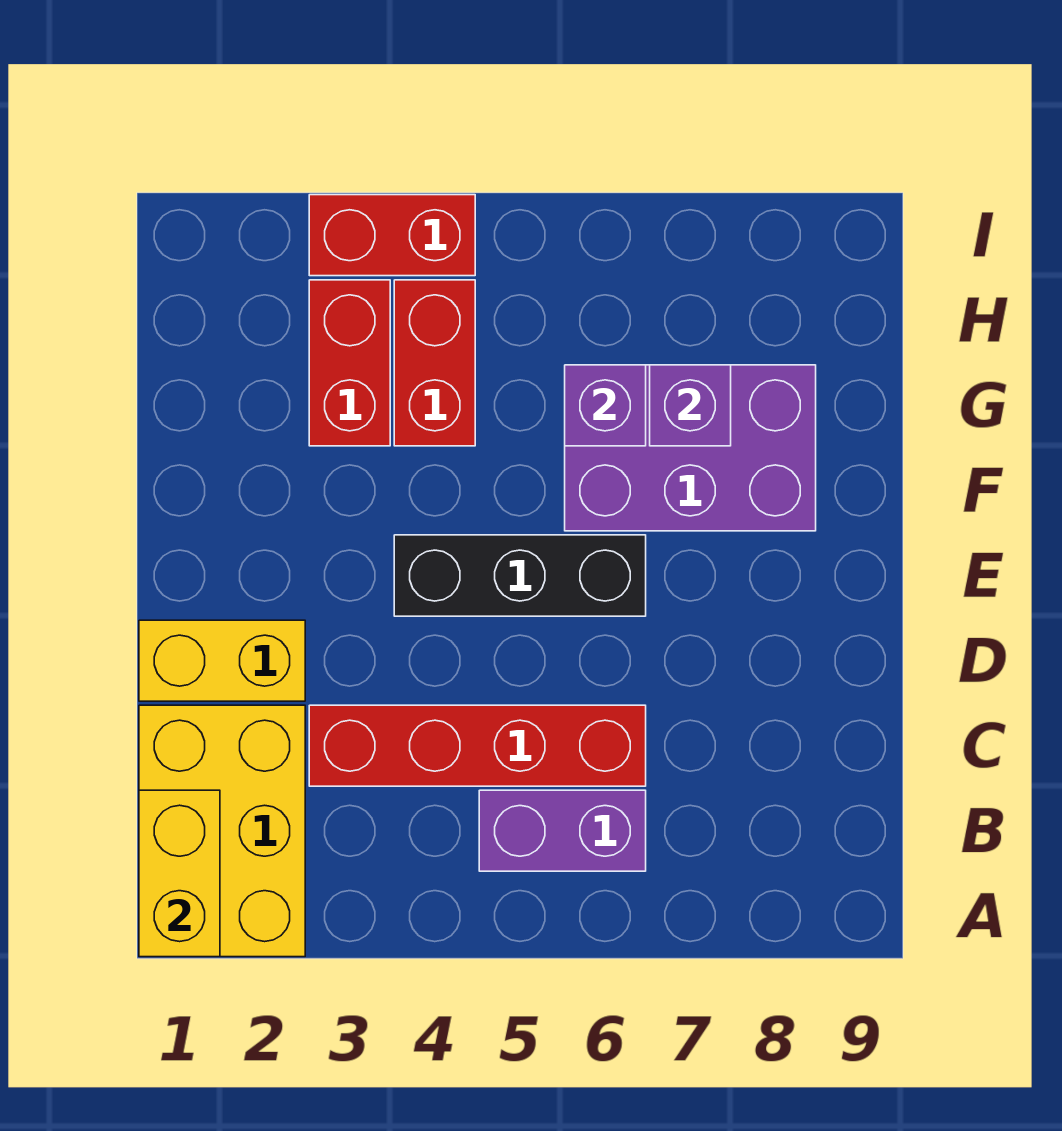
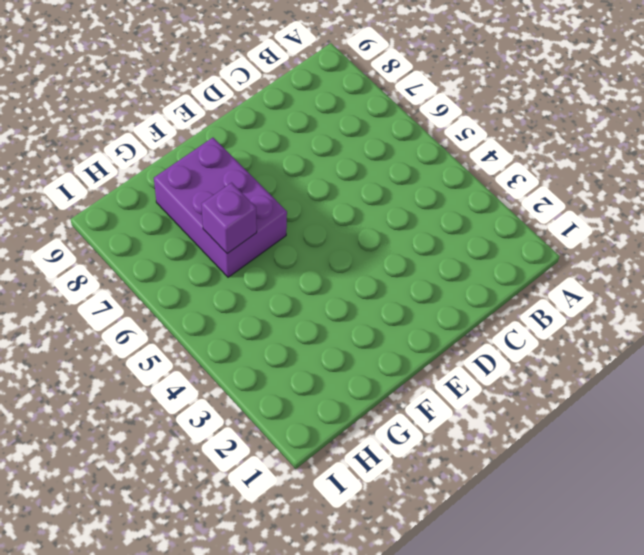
none -> yellow brick A1:C2 level 1
none -> purple brick B5:B6 level 1
none -> red brick C3:C6 level 1

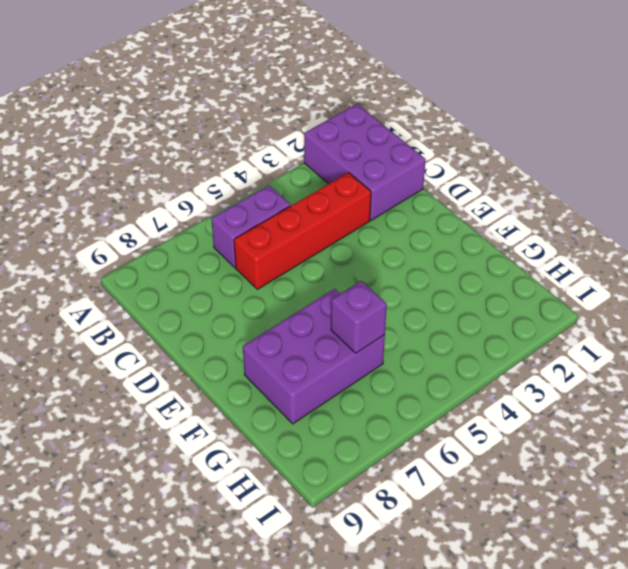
purple brick A1:C2 level 1 -> yellow brick A1:C2 level 1
none -> yellow brick D1:D2 level 1
none -> black brick E4:E6 level 1
none -> red brick G3:H3 level 1

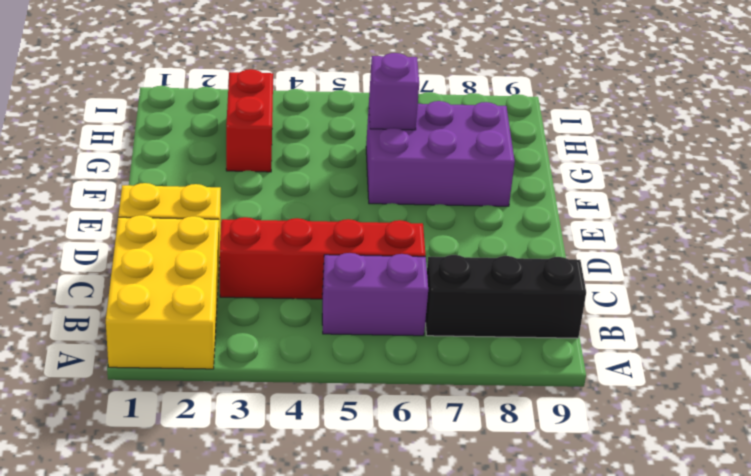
black brick B7:B9 level 1 -> black brick E4:E6 level 1
none -> red brick G4:H4 level 1
none -> red brick I3:I4 level 1
none -> yellow brick A1:B1 level 2

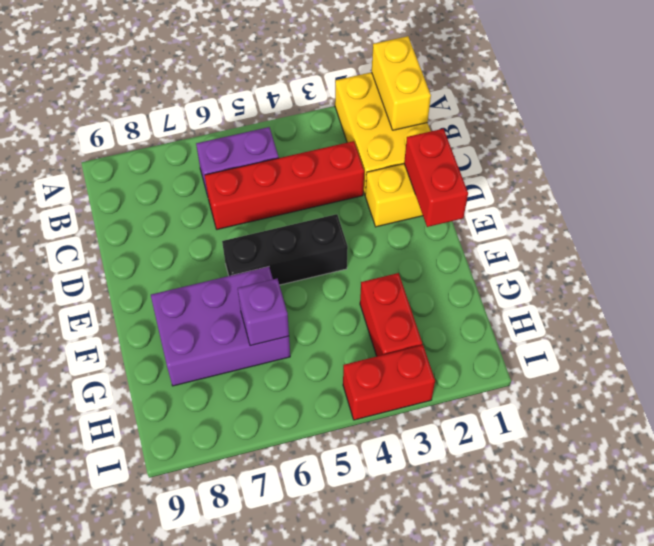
red brick D1:E1 level 2 -> red brick G4:H4 level 1
none -> purple brick G7 level 2

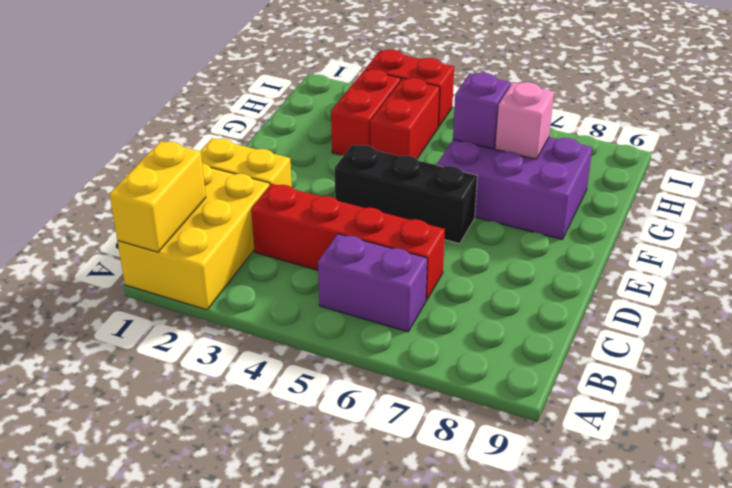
pink brick G7 level 2 -> purple brick G7 level 2

